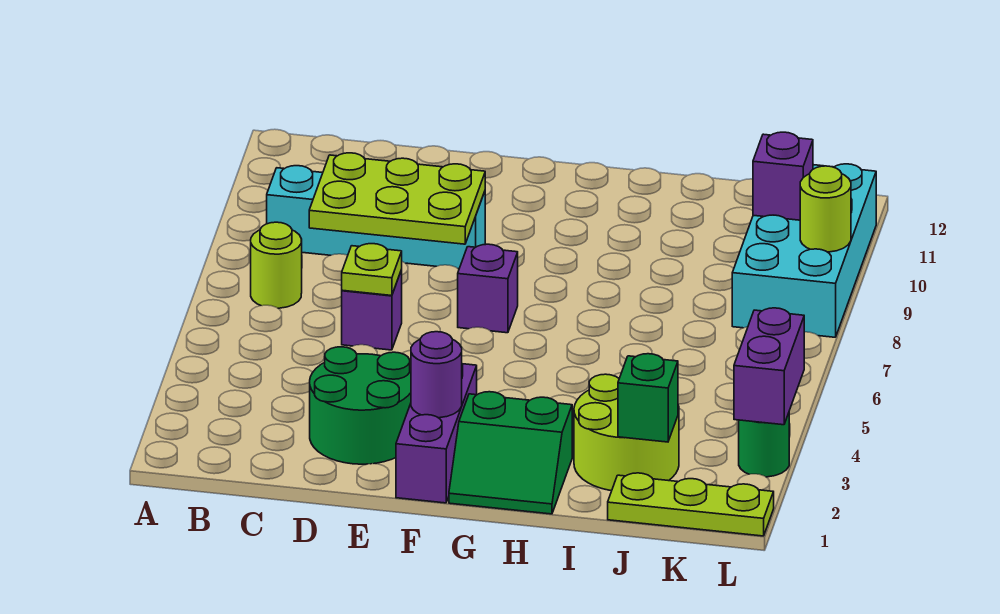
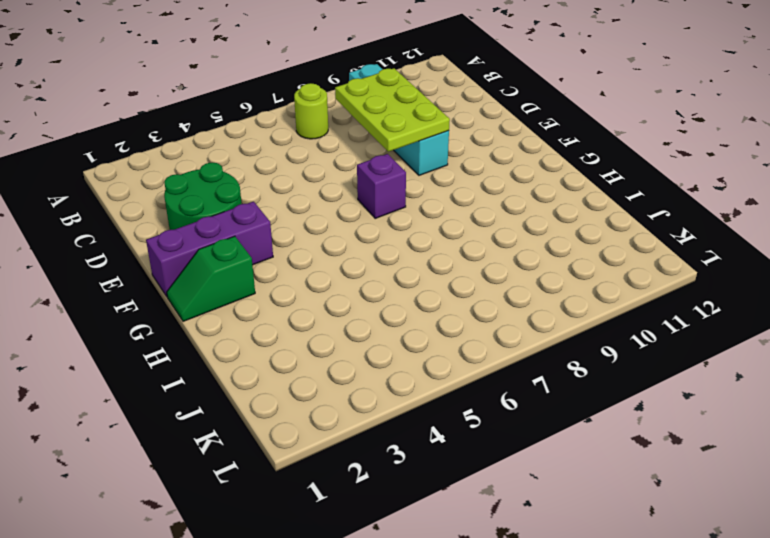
green slope G1:G2 level 1 top 2 -> green slope G1:H2 level 1 top 2
none -> purple brick D6 level 1
none -> lime round brick I2:J3 level 1
none -> lime plate J1:L1 level 1

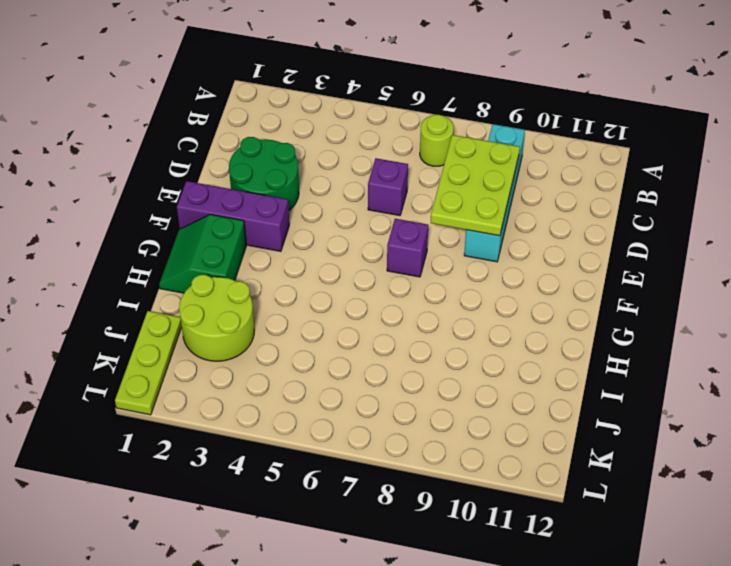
none -> cyan brick K8:L11 level 1
none -> green round brick L3 level 1
none -> lime plate D6 level 2

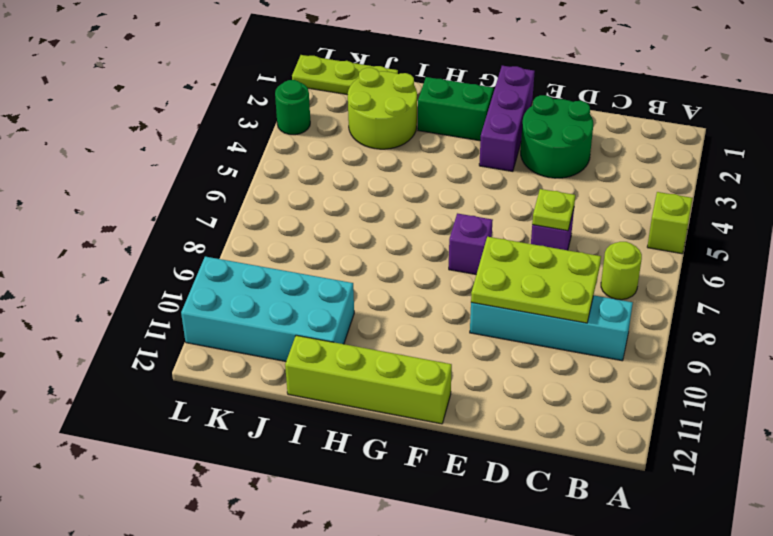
lime brick A5 level 1 -> none
lime brick F12:I12 level 1 -> none
cyan brick I10:L11 level 1 -> cyan brick K8:L11 level 1
none -> purple round brick F2 level 2
none -> green brick J2 level 2
none -> purple brick K10 level 2

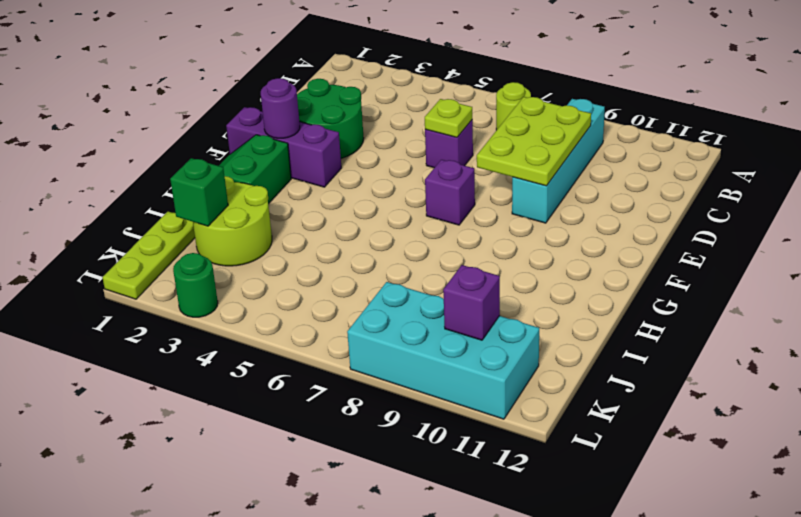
none -> purple brick L3:L4 level 2
none -> lime round brick L9 level 2

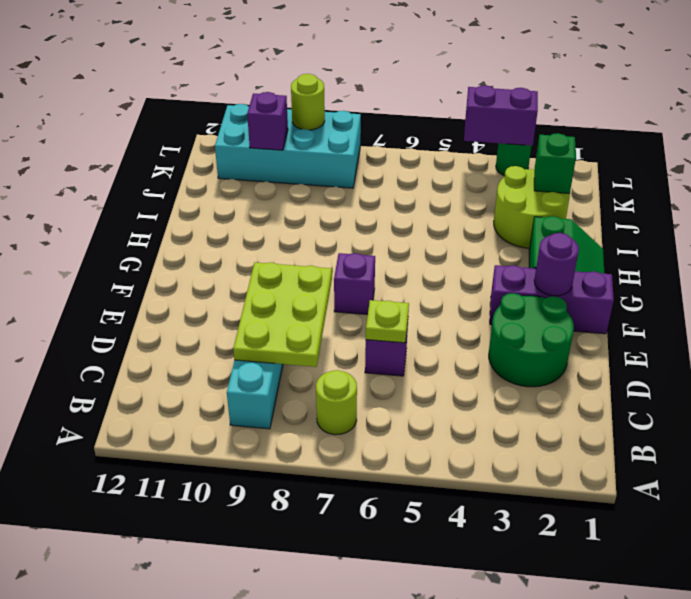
none -> lime plate J1:L1 level 1

